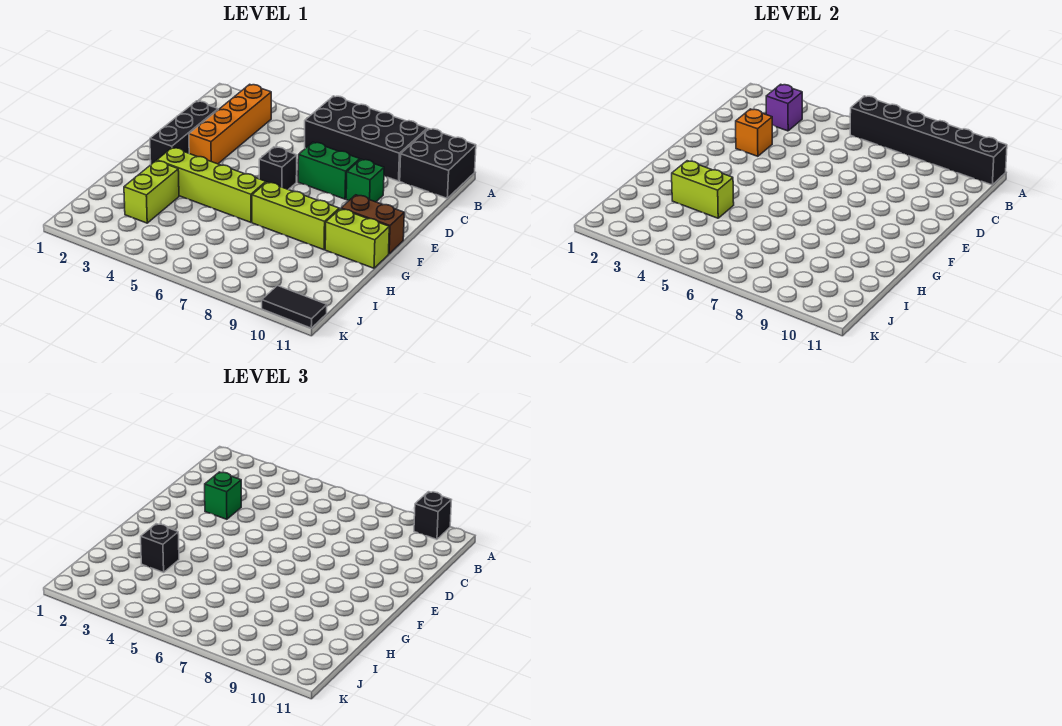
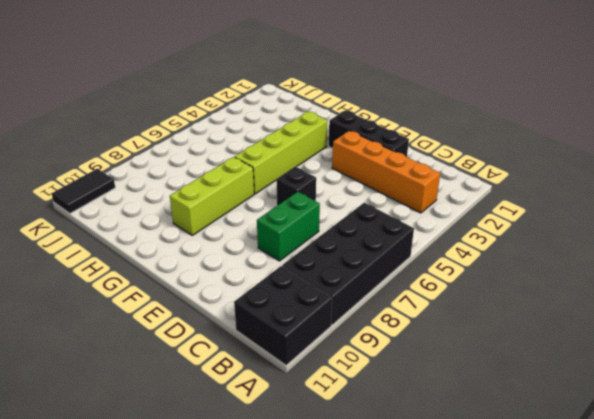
none -> green brick D9 level 1
none -> brown brick F10:F11 level 1
none -> lime brick G10:G11 level 1

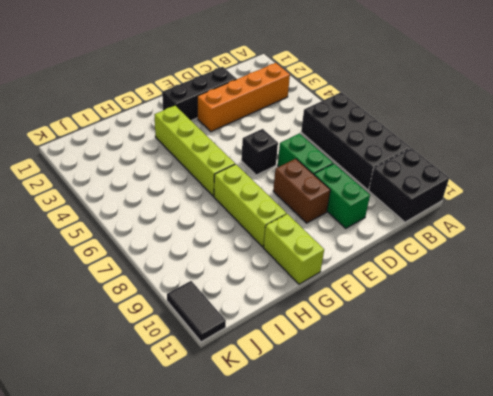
green brick D9:D10 level 1 -> green brick D9 level 1
brown brick E8:E9 level 1 -> brown brick F10:F11 level 1
none -> lime brick H3:I3 level 1
none -> black brick A6:A11 level 2
none -> purple brick B3 level 2

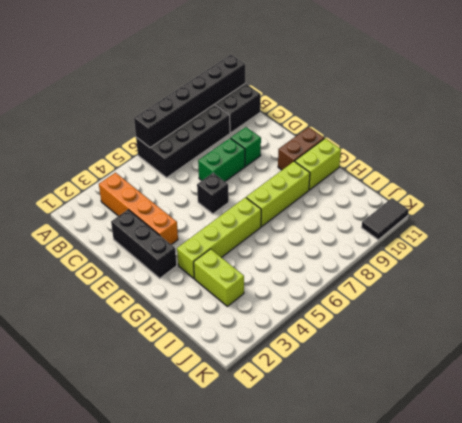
none -> purple brick B3 level 2
none -> orange brick D3 level 2
none -> lime brick H3:H4 level 2

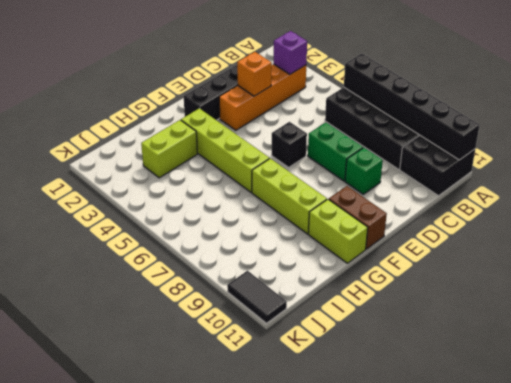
none -> lime brick H3:H4 level 2
none -> black brick A10 level 3
none -> green brick D3 level 3

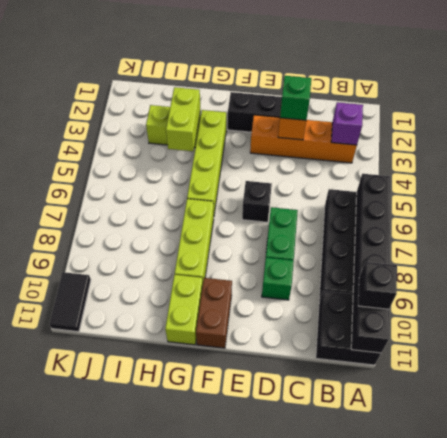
none -> black brick H3 level 3

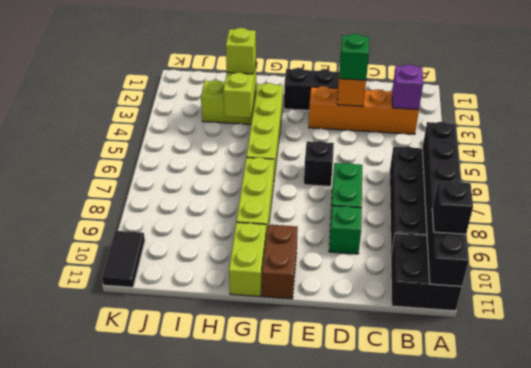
lime brick H3 level 3 -> black brick H3 level 3

